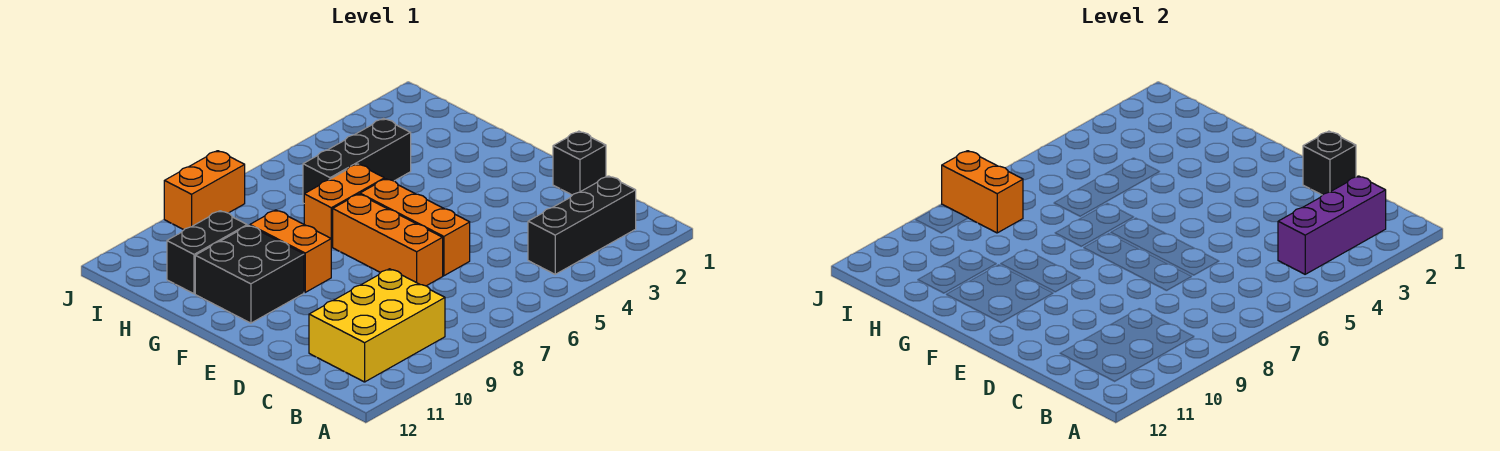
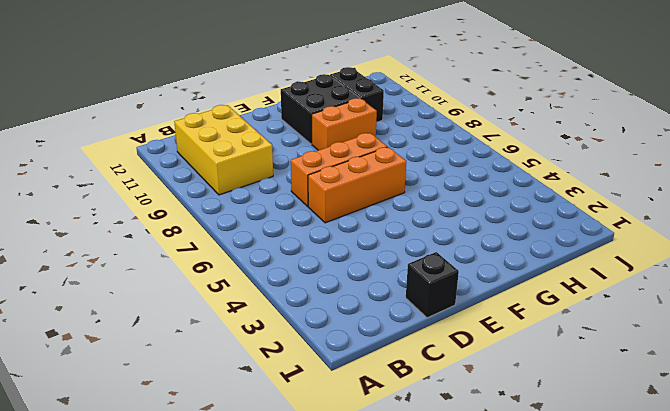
none -> black brick B2:B4 level 1
none -> orange brick G6:G7 level 1
none -> black brick H4:H6 level 1

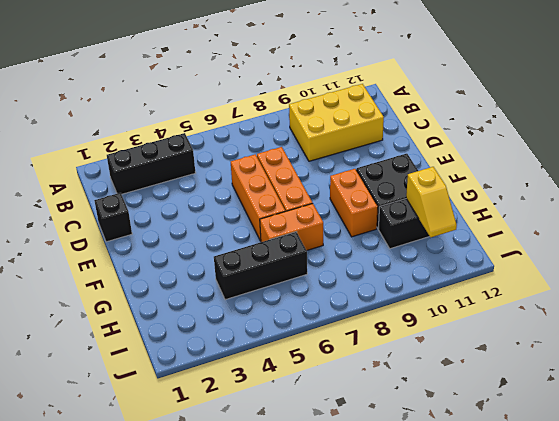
yellow slope H11:I11 level 2 top H -> none
none -> orange brick J8:J9 level 1
none -> purple brick B2:B4 level 2
none -> black brick D1 level 2

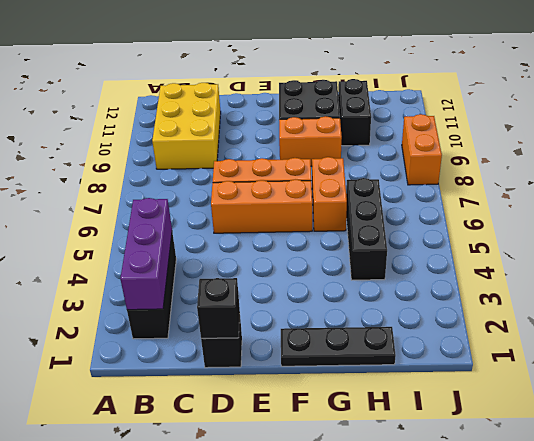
black plate F1:H1 level 1 -> none
none -> orange brick I8:J8 level 2

